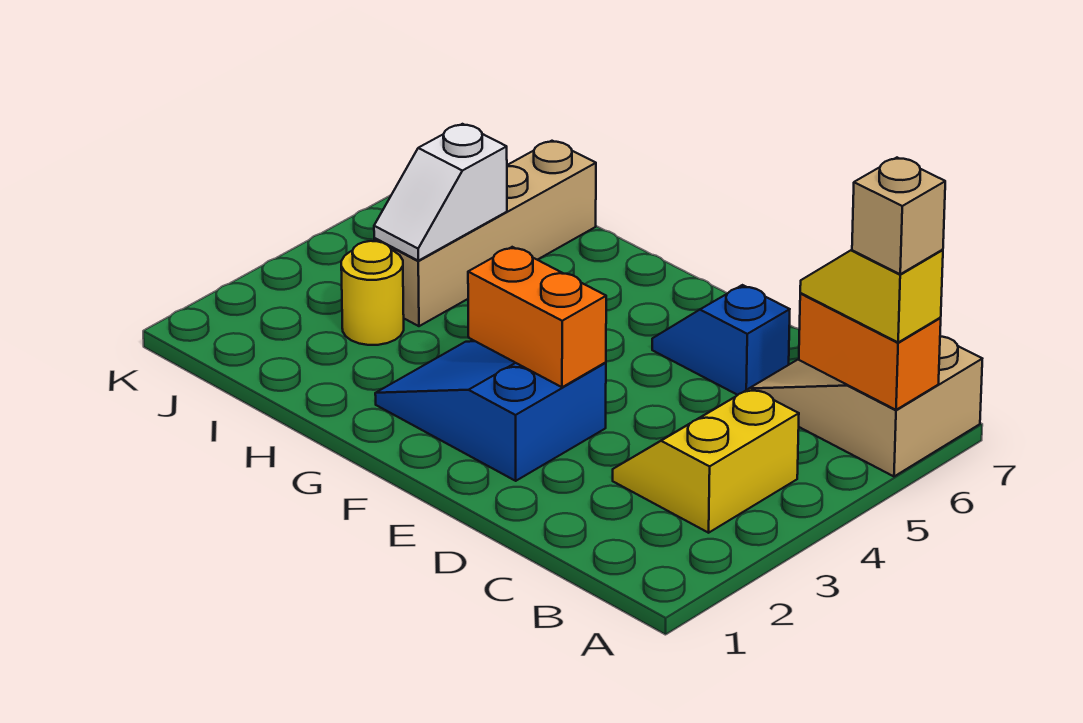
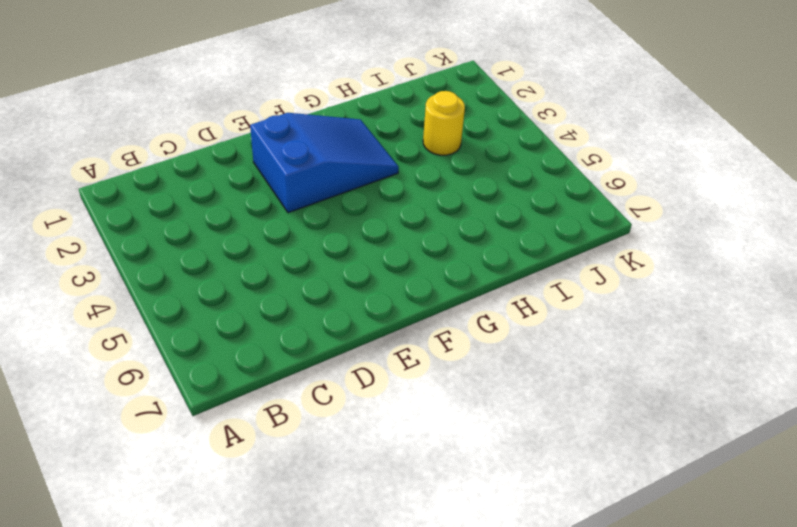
none -> tan slope A6:C7 level 1 top A
none -> yellow slope B3:C4 level 1 top B

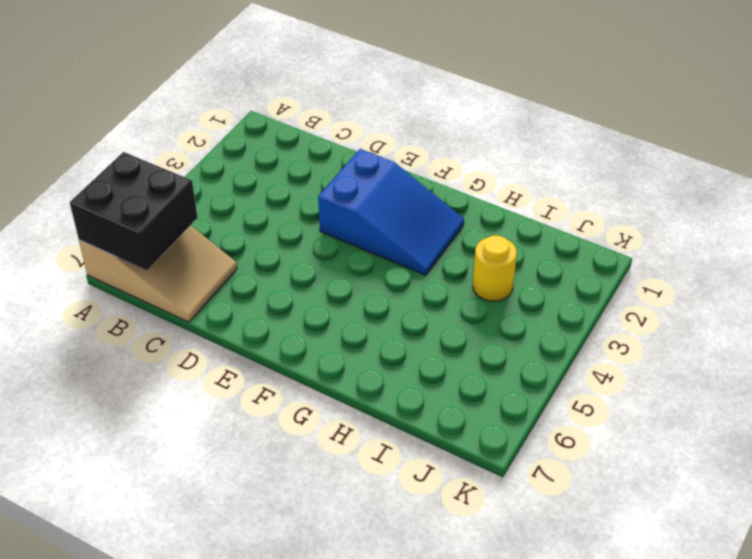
black brick A6:B7 level 2 -> orange brick A6:B6 level 2
none -> yellow slope B3:C4 level 1 top B
none -> blue slope D6:E6 level 1 top D

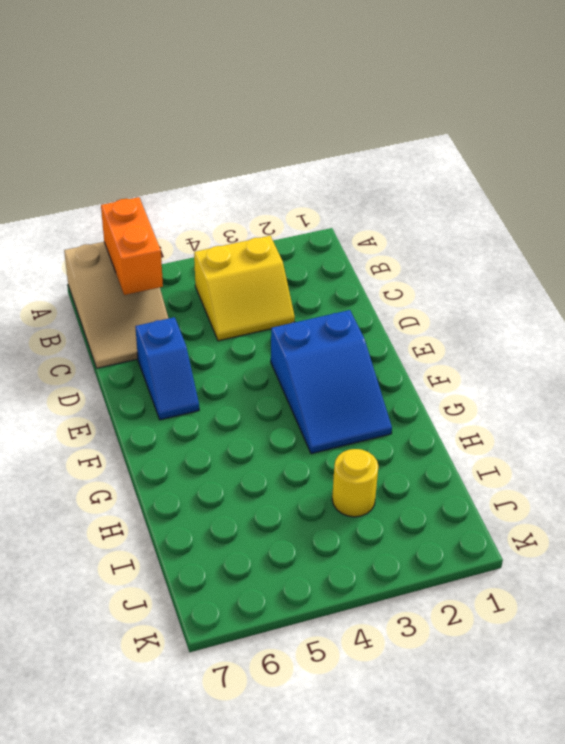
none -> tan brick I4:I7 level 1
none -> orange brick E3:F3 level 2

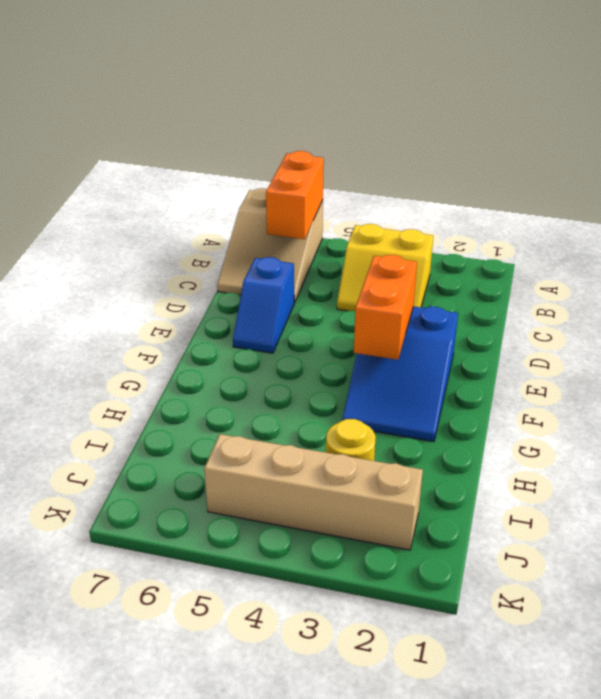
tan brick J2:J5 level 1 -> tan brick I4:I7 level 1
none -> white slope I4:I5 level 2 top 5
none -> yellow slope A6:B6 level 3 top A

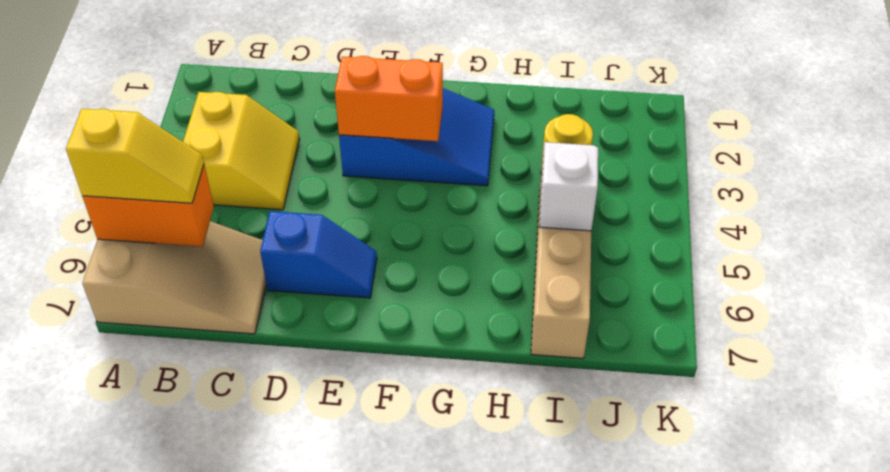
none -> tan brick A6 level 4

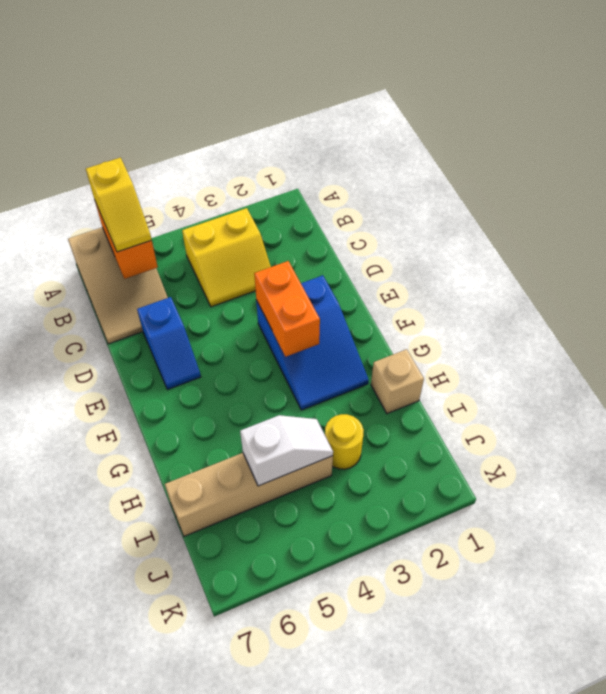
tan brick H1 level 1 -> tan brick A6 level 4

